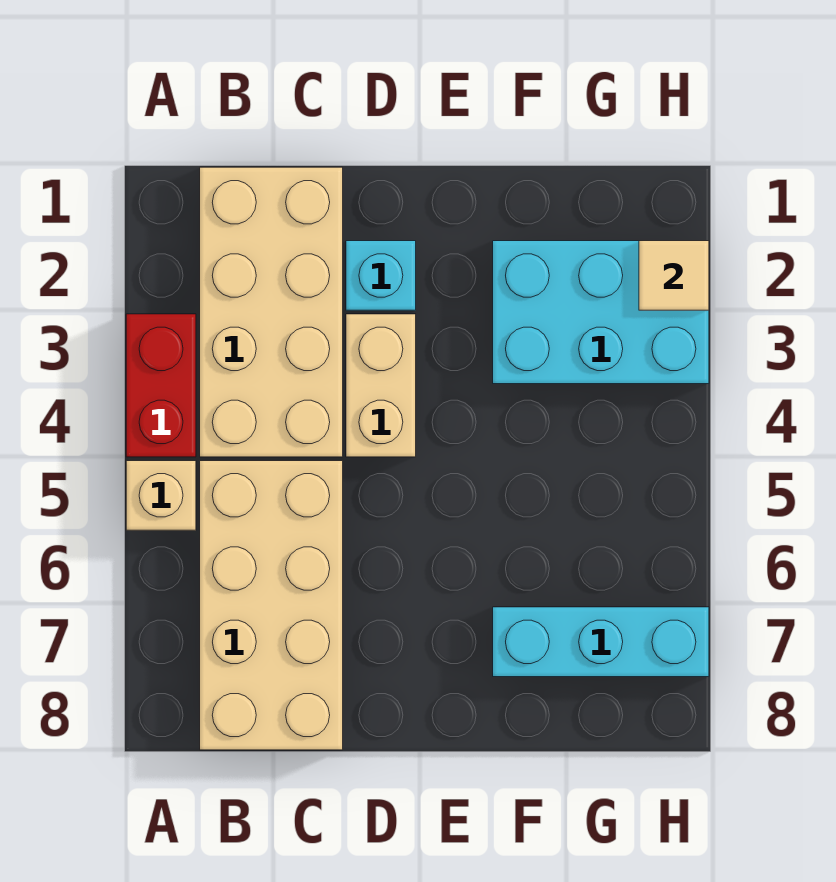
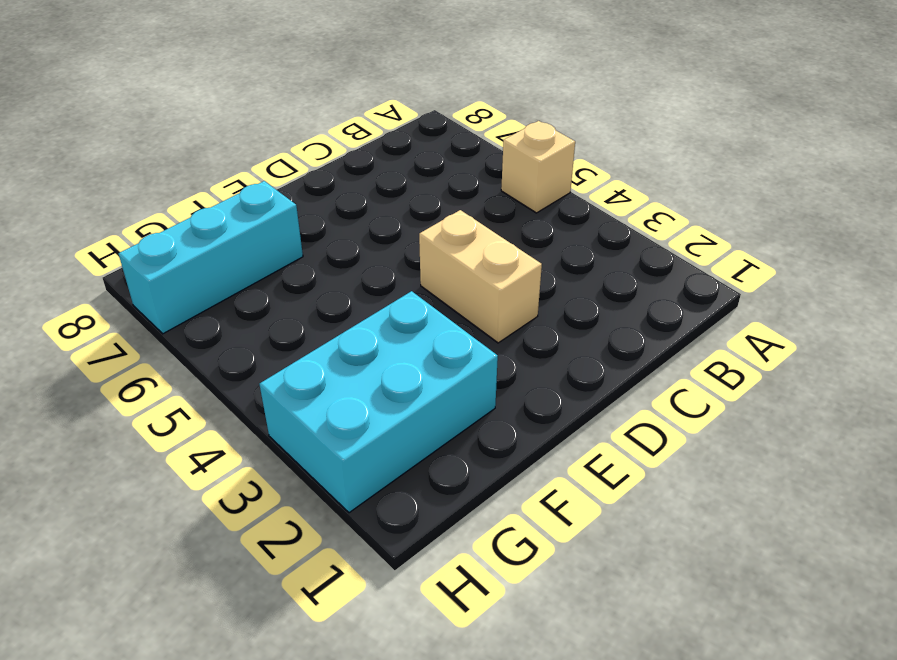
none -> red brick A3:A4 level 1
none -> tan brick B1:C4 level 1

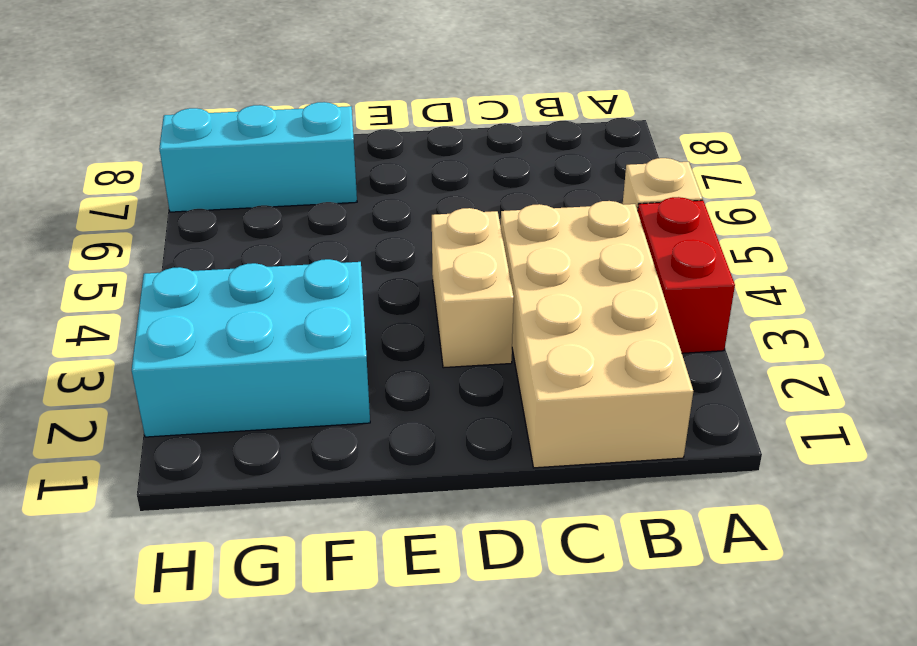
none -> tan brick B5:C8 level 1
none -> cyan brick D2 level 1

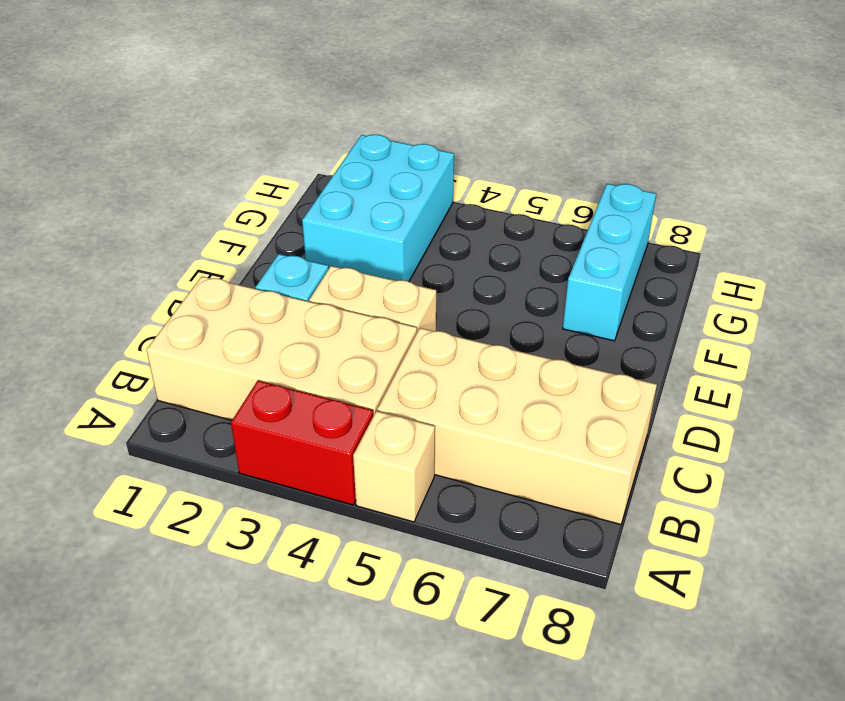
none -> tan tile H2 level 2

